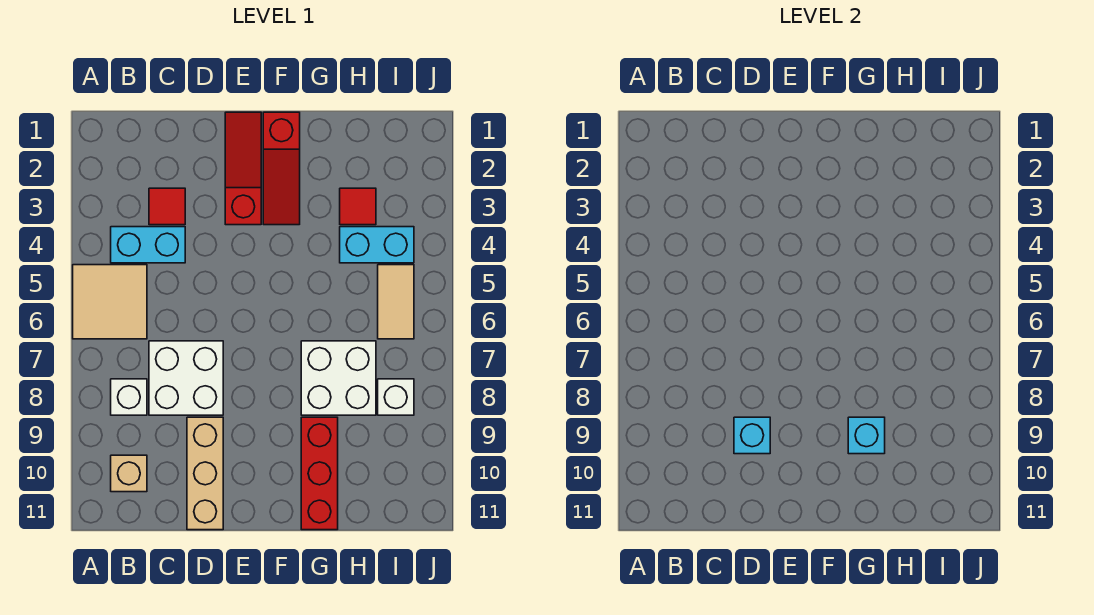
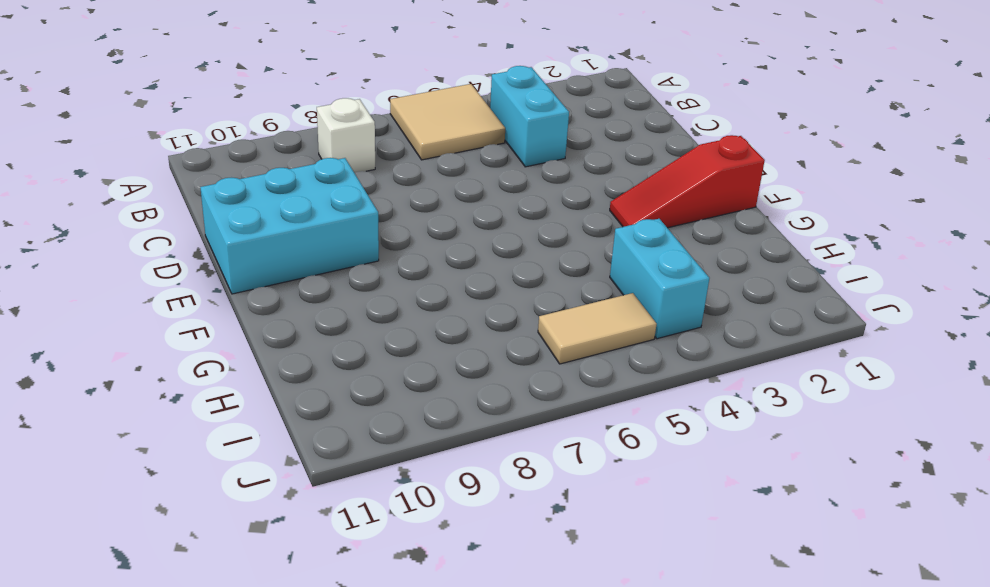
cyan brick D9:E11 level 1 -> tan brick D9:D11 level 1
none -> tan brick B10 level 1
none -> red tile C3 level 1
none -> white brick C7:D8 level 1

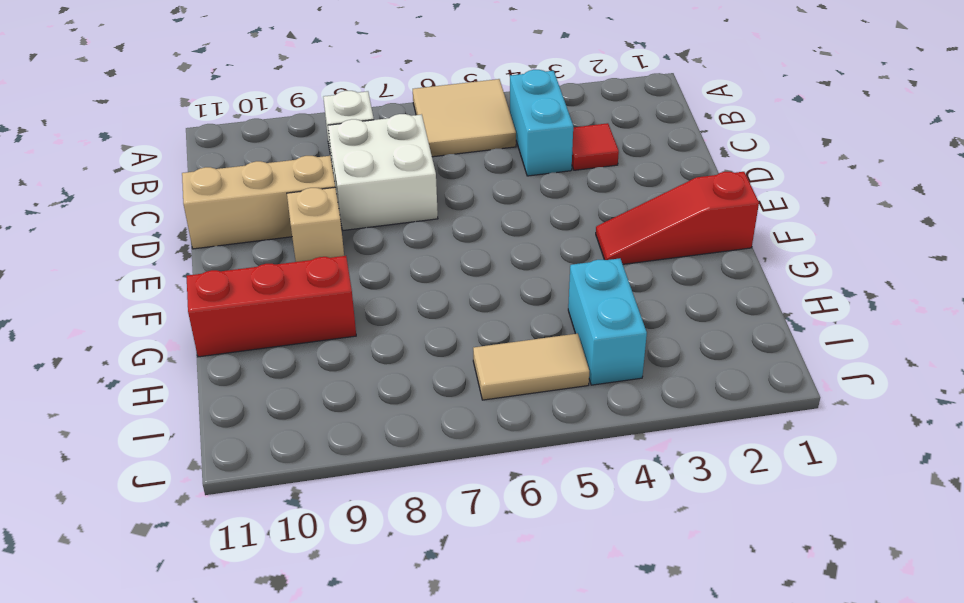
tan brick E9 level 1 -> tan brick B10 level 1
none -> red slope E1:E3 level 1 top 3
none -> white brick G7:H8 level 1
none -> red tile H3 level 1

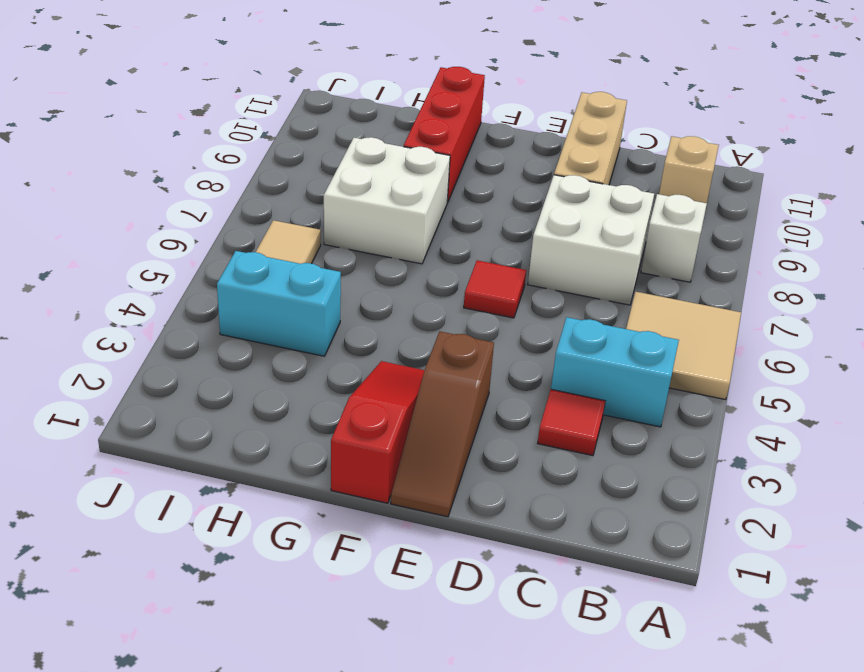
brown slope E1:E3 level 1 top 3 -> red slope E1:E3 level 1 top 3
red tile E6 level 1 -> red tile H3 level 1
none -> white brick I8 level 1
none -> cyan brick D9 level 2
none -> cyan brick G9 level 2

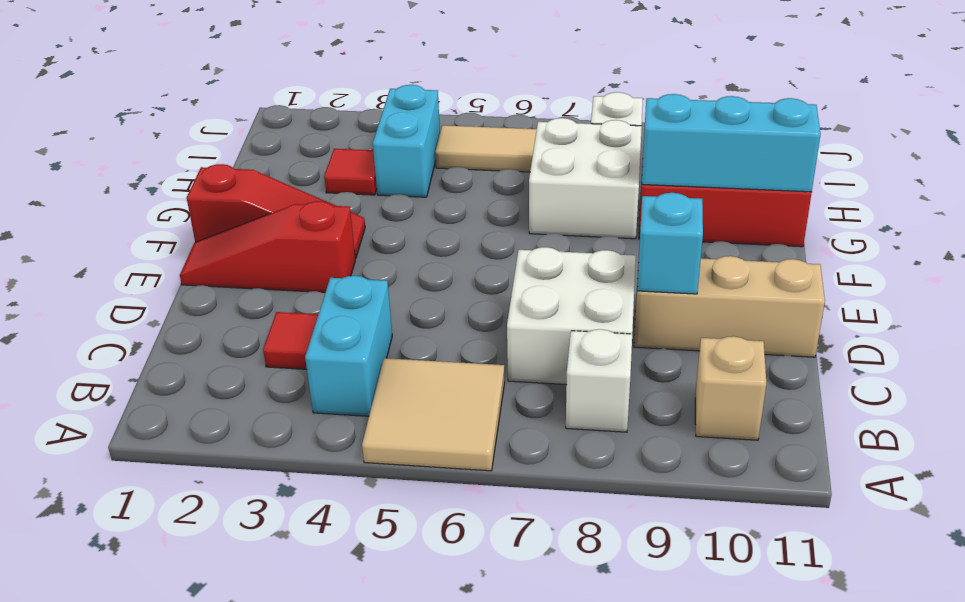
cyan brick G9:G11 level 2 -> cyan brick G9 level 2

